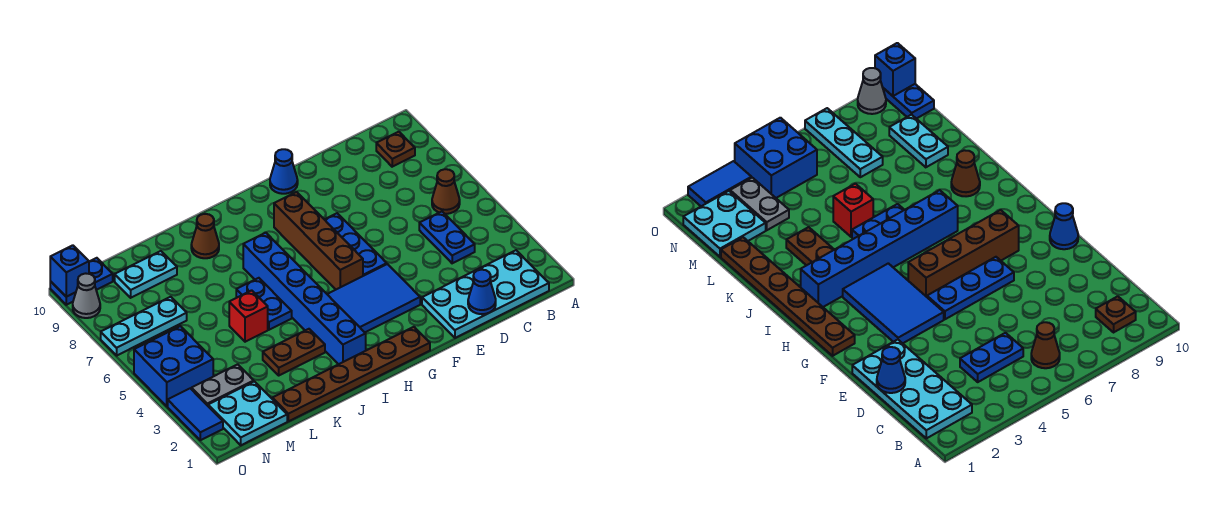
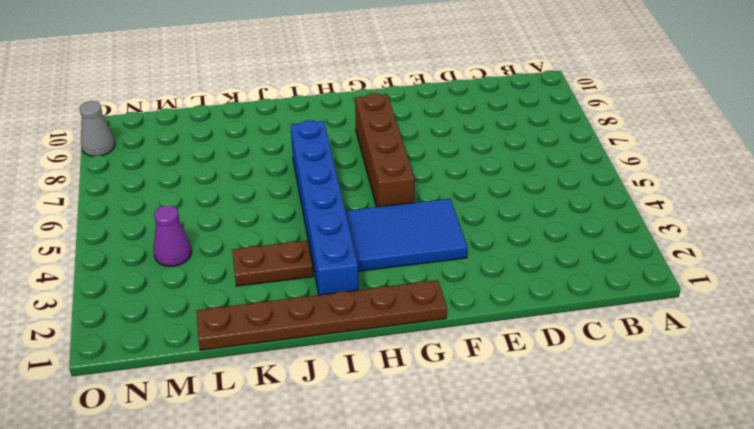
purple cone M4 level 1 -> none
none -> cyan plate B1:E2 level 1
none -> brown cone B6 level 1
none -> brown plate B9 level 1

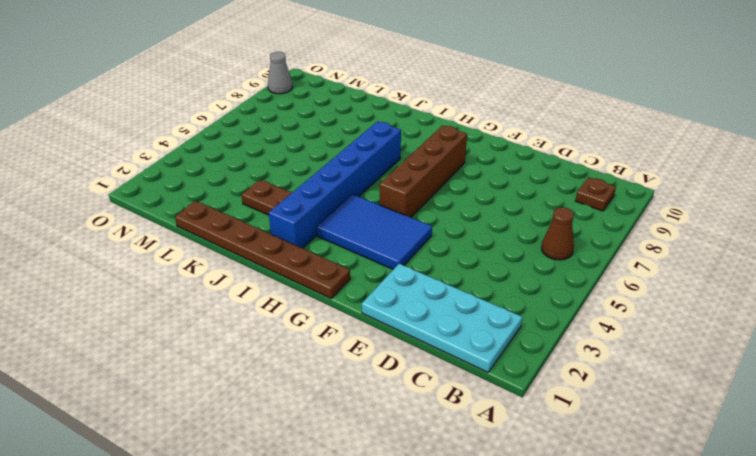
none -> blue plate C4:C5 level 1
none -> blue plate F5:F7 level 1
none -> blue cone F10 level 1

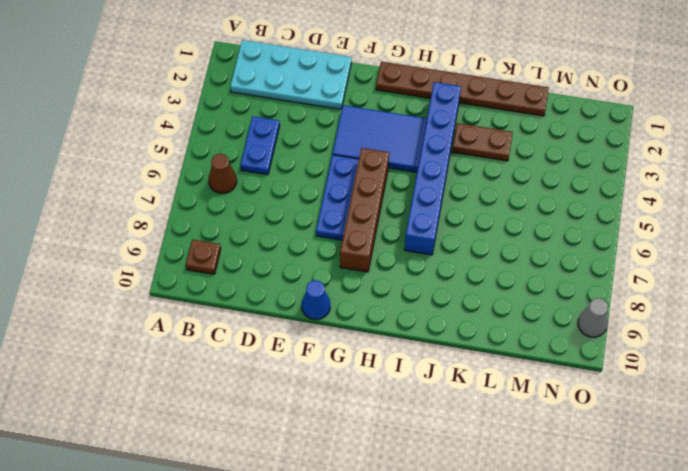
none -> blue plate J5:J6 level 1
none -> brown cone J9 level 1
none -> red brick K5 level 1

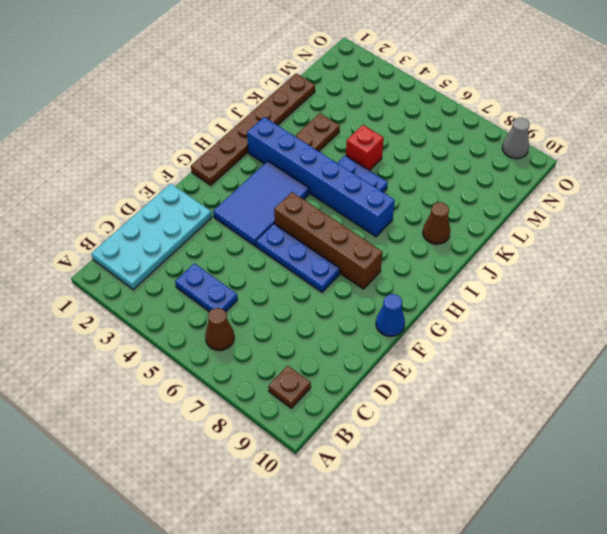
none -> cyan plate L9:M9 level 1
none -> cyan plate M1:N2 level 1
none -> grey plate M3:N3 level 1

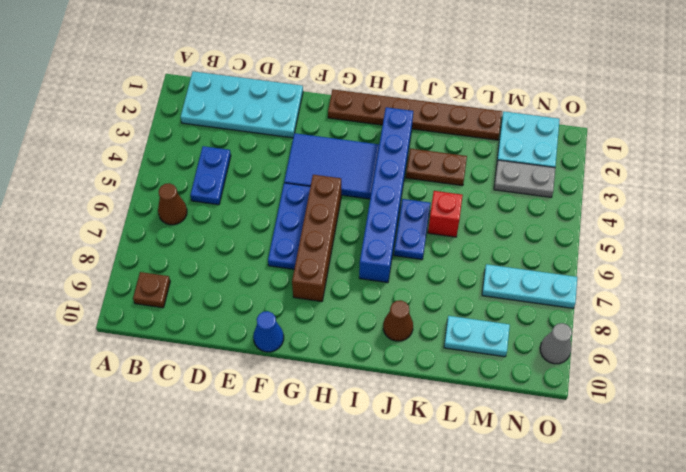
none -> blue brick N4:O5 level 1
none -> blue plate N10:O10 level 1
none -> blue tile O2:O3 level 1

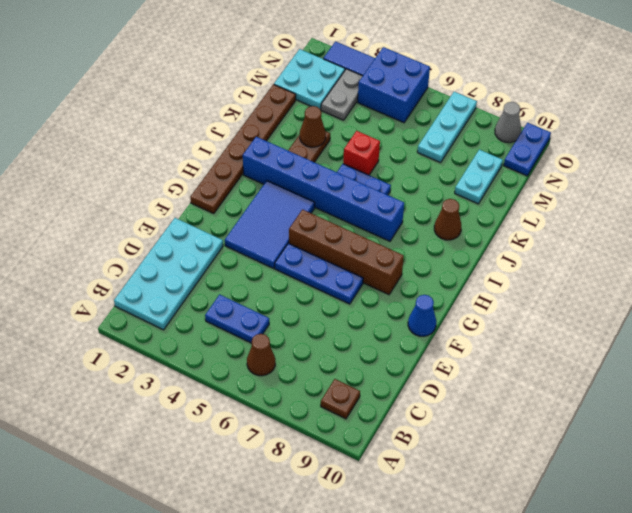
brown cone K3 level 2 -> none
none -> blue cone D1 level 2
none -> blue brick O10 level 2

